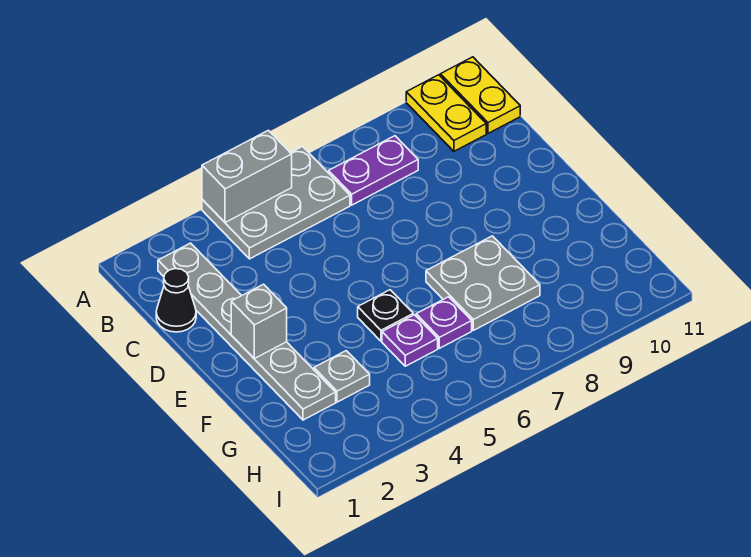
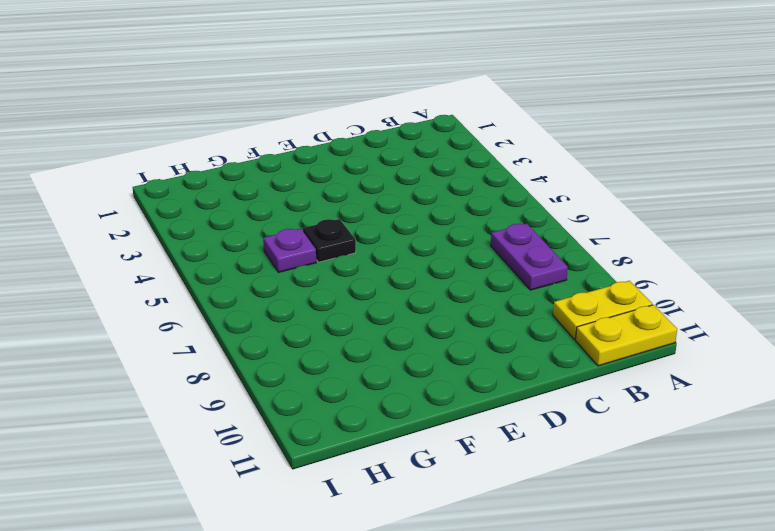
none -> grey plate A4:B6 level 1
none -> grey plate B2:G2 level 1
none -> black cone C1 level 1

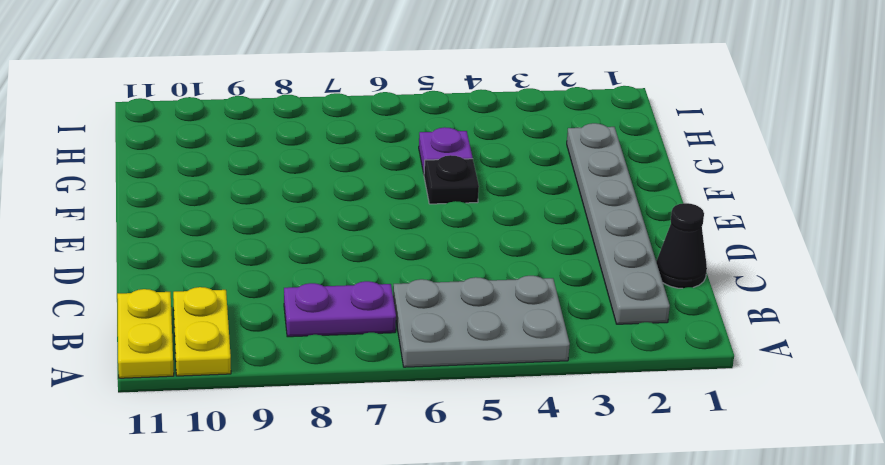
none -> grey plate F7:G8 level 1
none -> grey plate G3 level 1
none -> purple plate G6 level 1

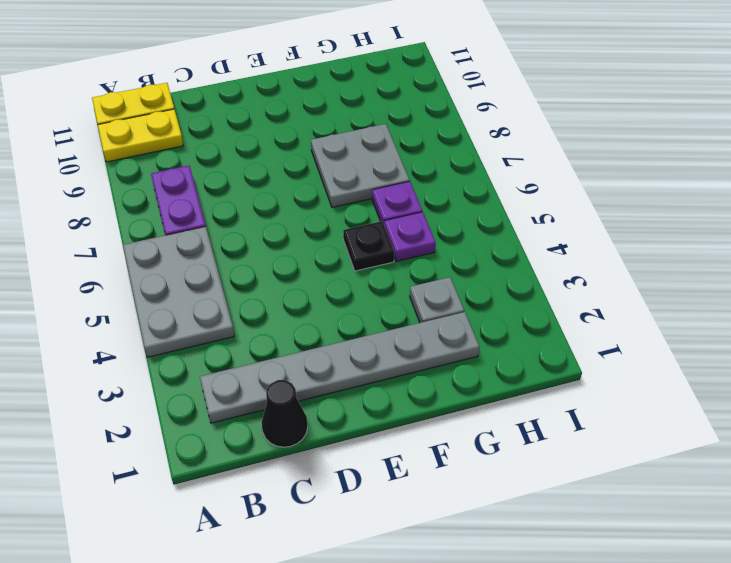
none -> grey brick A4:A5 level 2
none -> grey brick E2 level 2

